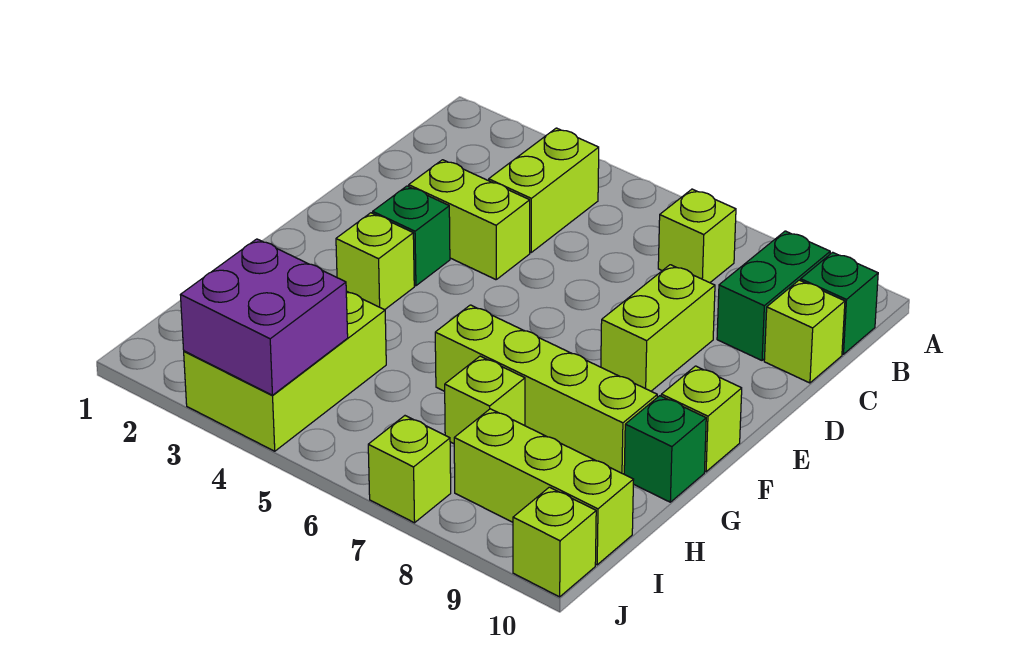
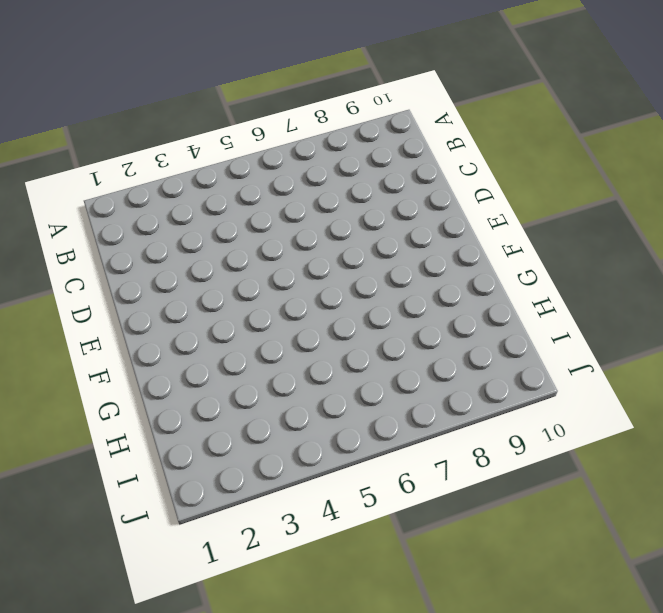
none -> lime brick B4:C4 level 1
none -> lime brick B7 level 1
none -> green brick B9:C9 level 1

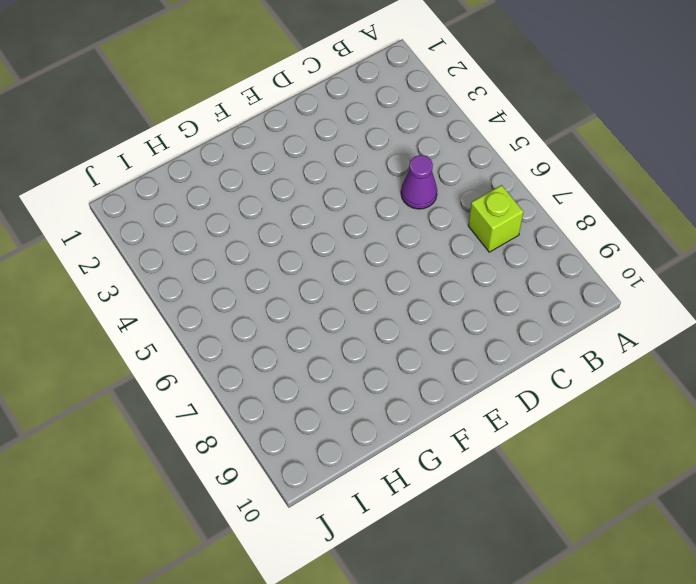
purple cone C5 level 1 -> none
none -> lime brick B4:C4 level 1
none -> green brick B9:C9 level 1
none -> green brick B10 level 1

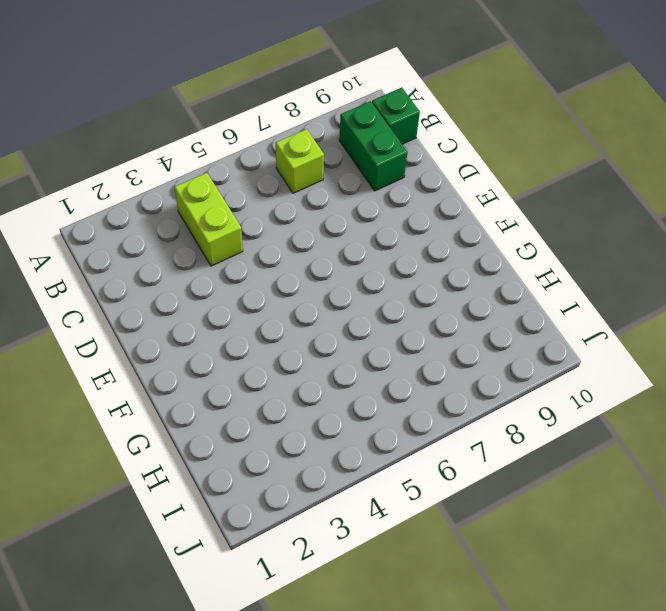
none -> lime brick C10 level 1
none -> lime brick D3:D4 level 1
none -> lime brick D8:E8 level 1

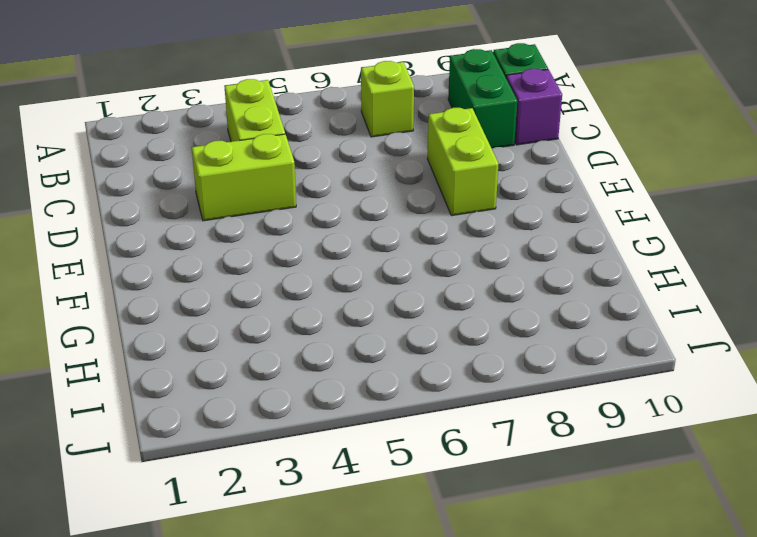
purple brick C10 level 1 -> lime brick C10 level 1
none -> green brick E3 level 1
none -> lime brick F3 level 1
none -> lime brick F10 level 1

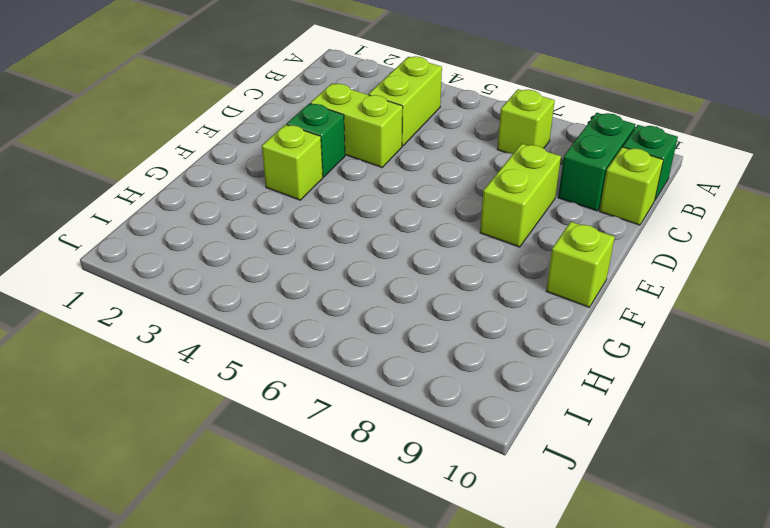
none -> lime brick G6:G9 level 1
none -> green brick G10 level 1
none -> lime brick H3:J4 level 1

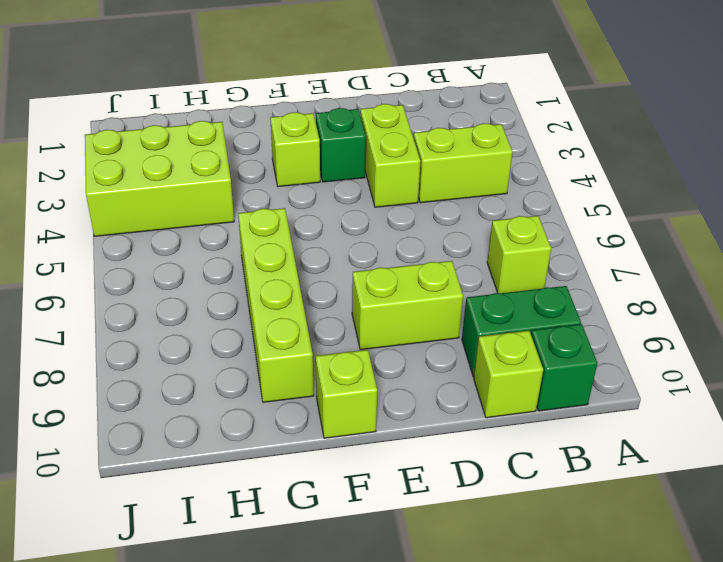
none -> green brick G10 level 1
none -> lime brick H7 level 1
none -> lime brick I8:I10 level 1

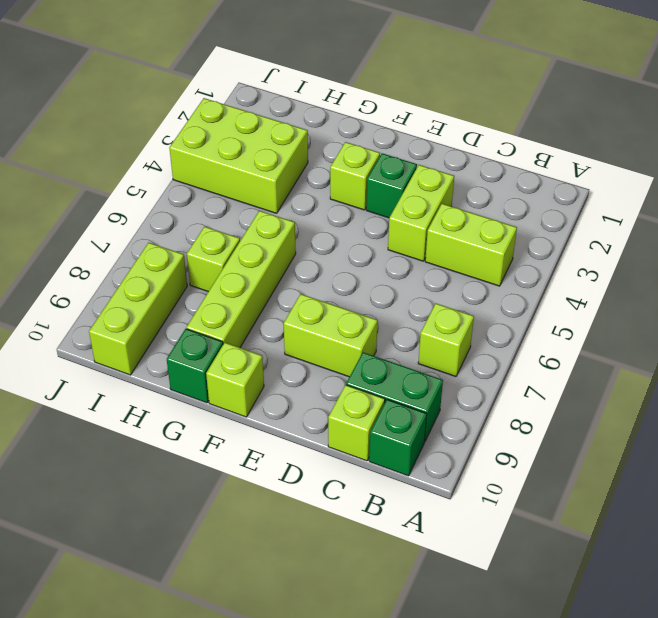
none -> lime brick J7 level 1
none -> lime brick J10 level 1
none -> purple brick I3:J4 level 2

